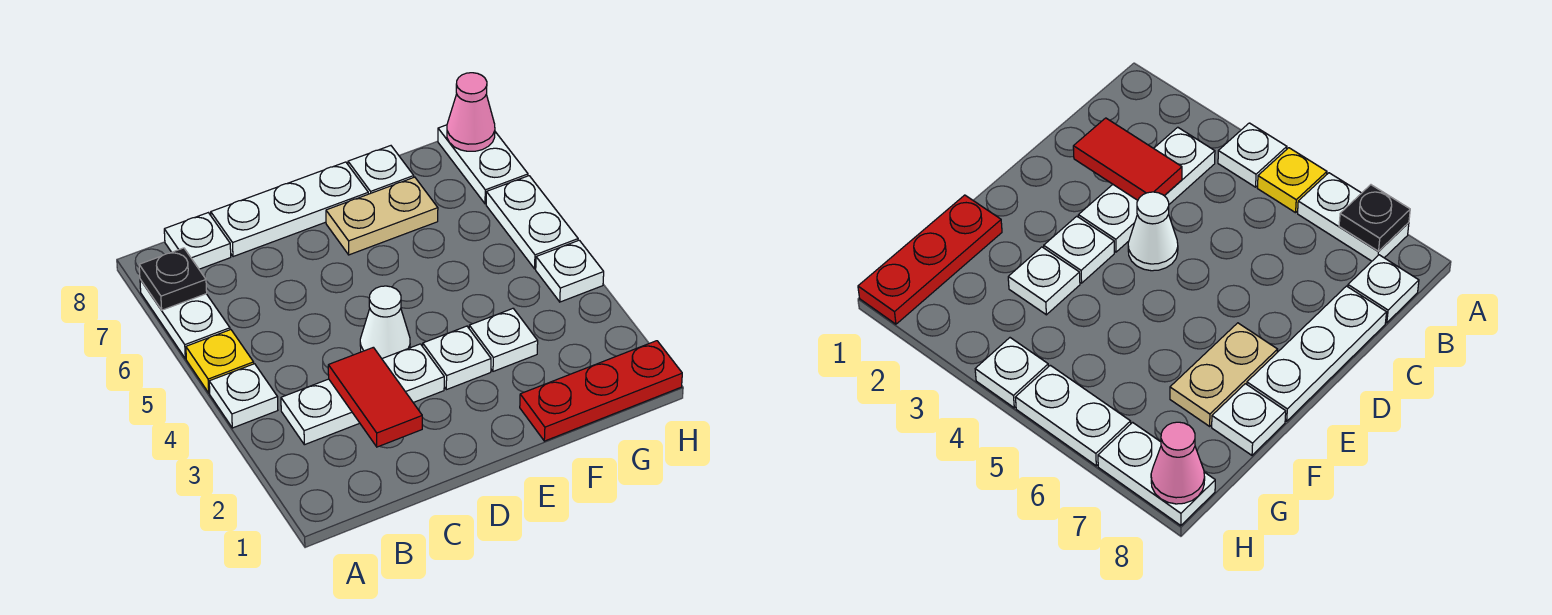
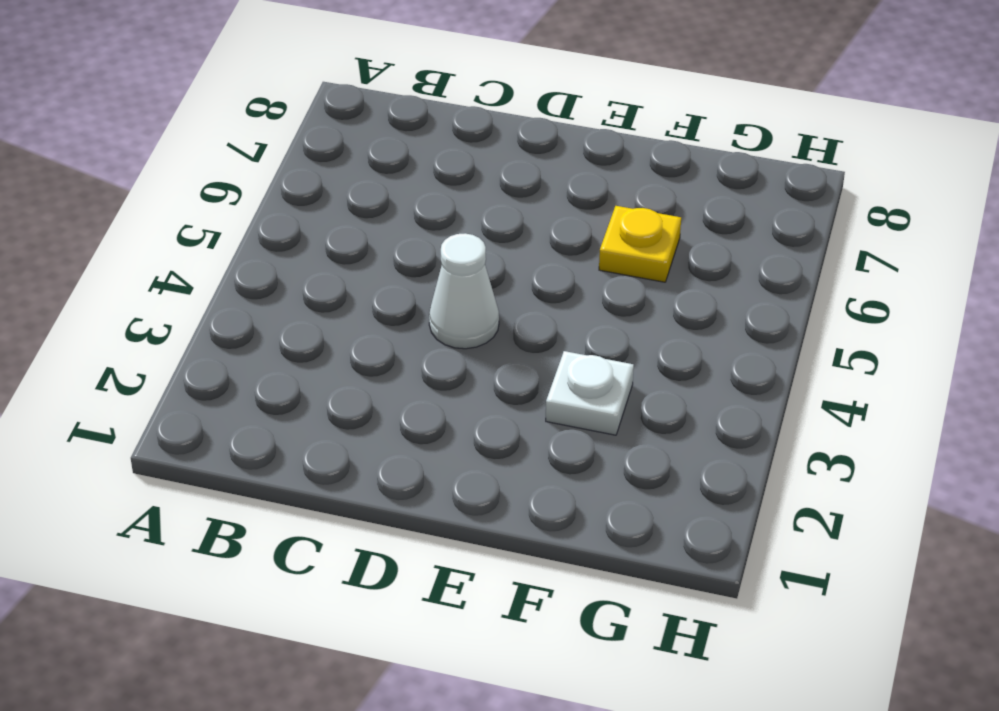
yellow plate F6 level 1 -> yellow plate A5 level 1
none -> white plate A4 level 1
none -> white plate A6:A7 level 1
none -> white plate B3:D3 level 1

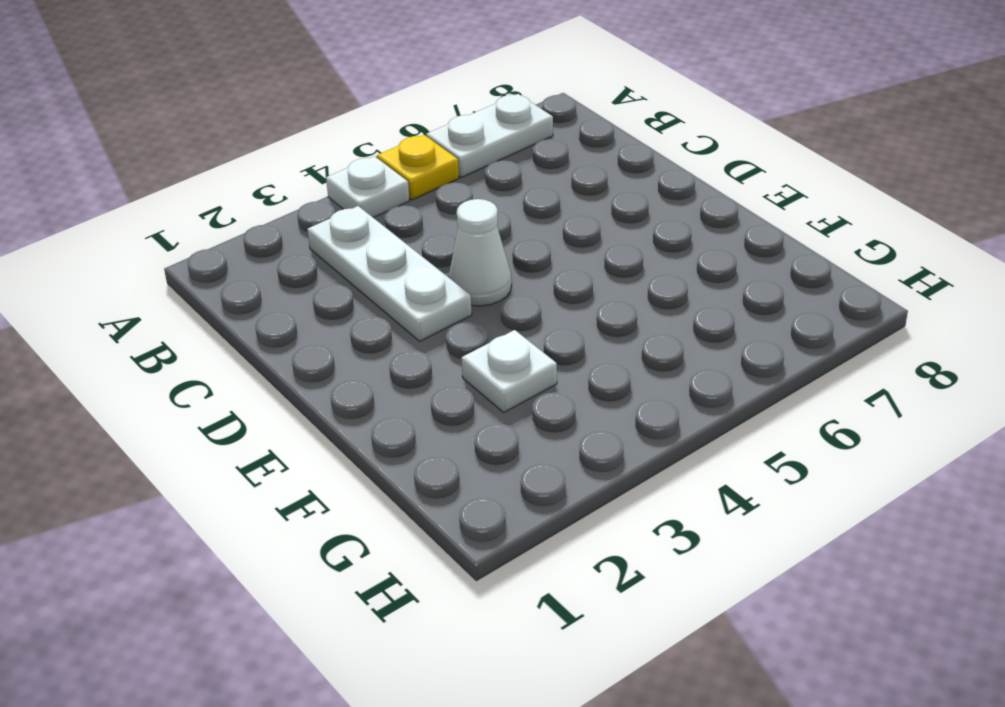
none -> white plate B8 level 1
none -> white plate C8:E8 level 1
none -> white plate E3 level 1

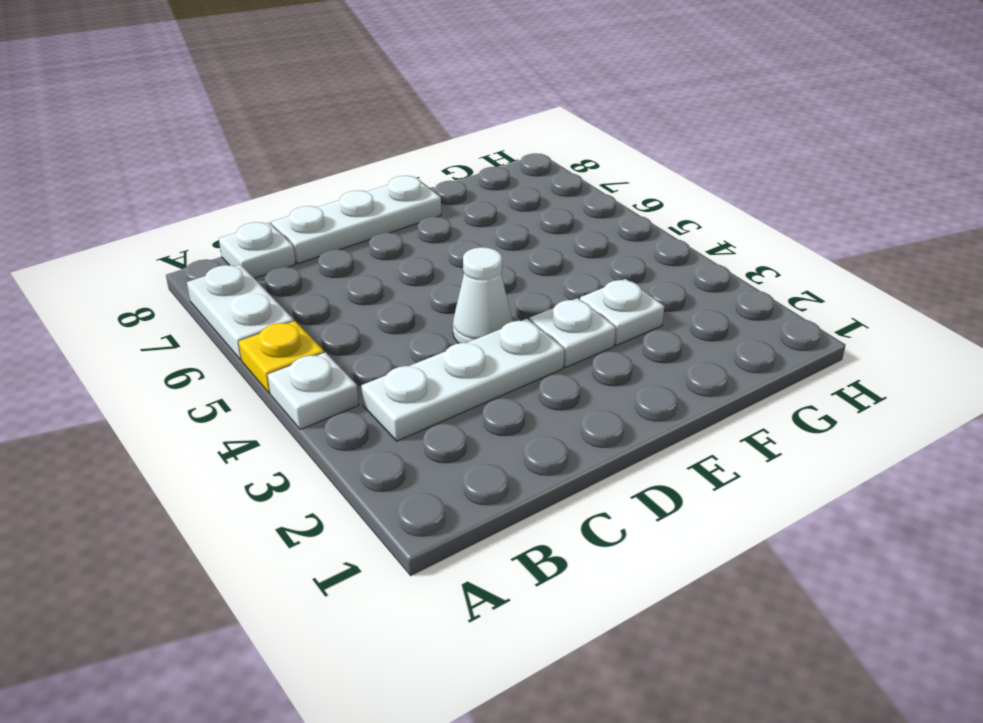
none -> tan plate E7:F7 level 1
none -> red plate F1:H1 level 1
none -> white plate F8 level 1

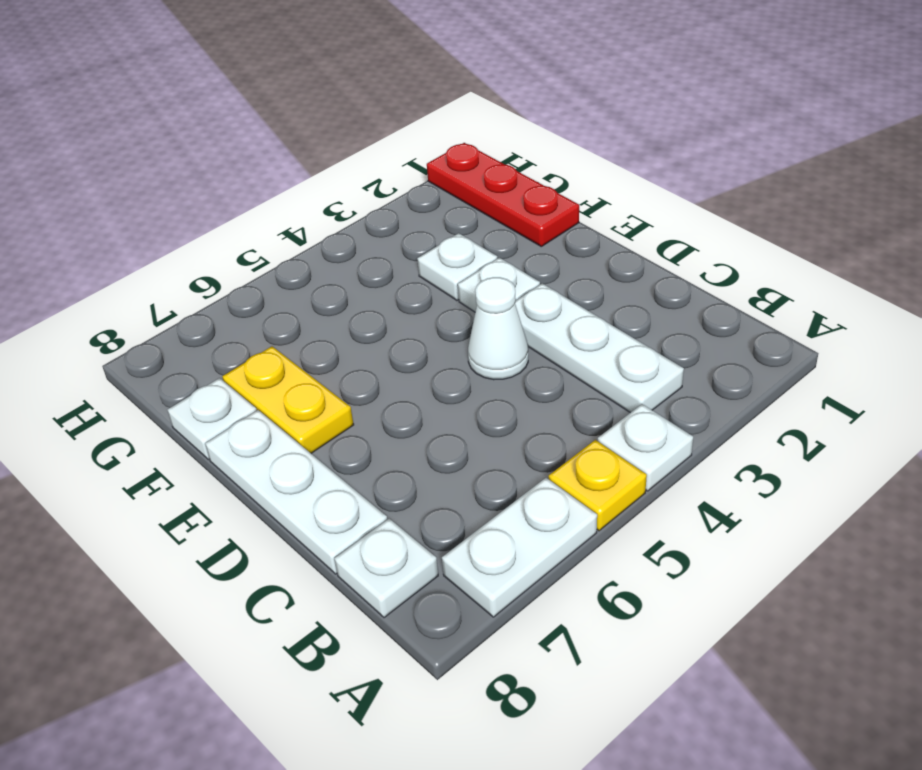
yellow plate E7:F7 level 1 -> tan plate E7:F7 level 1
none -> white plate H4 level 1
none -> white plate H5:H6 level 1
none -> white plate H7:H8 level 1

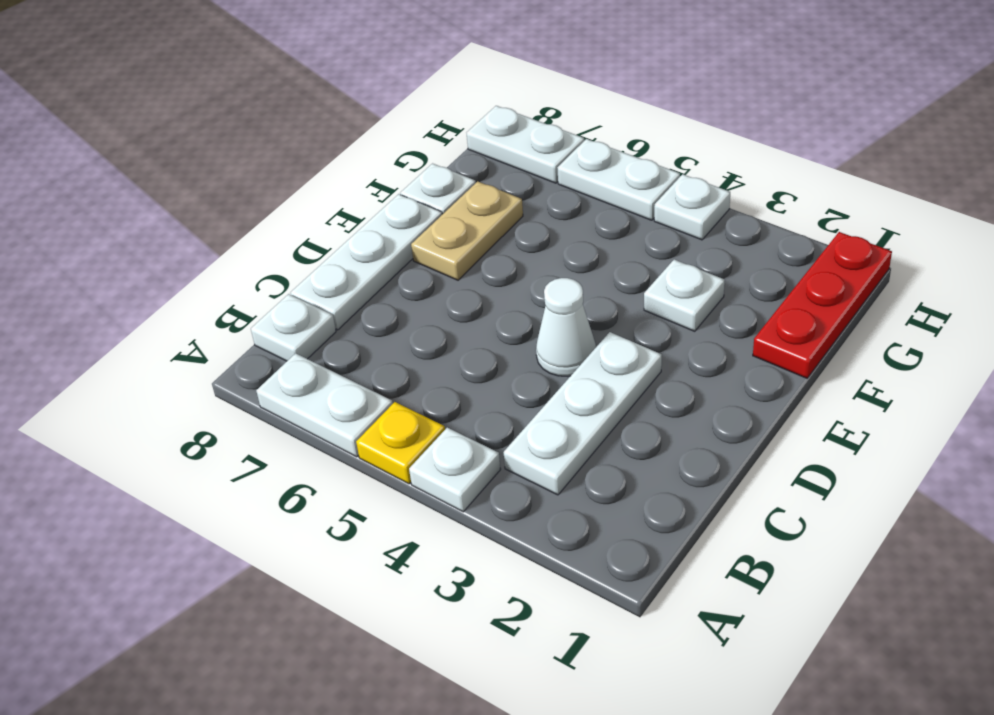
none -> white plate E3 level 1
none -> black plate A7 level 2
none -> red tile C2:C3 level 2

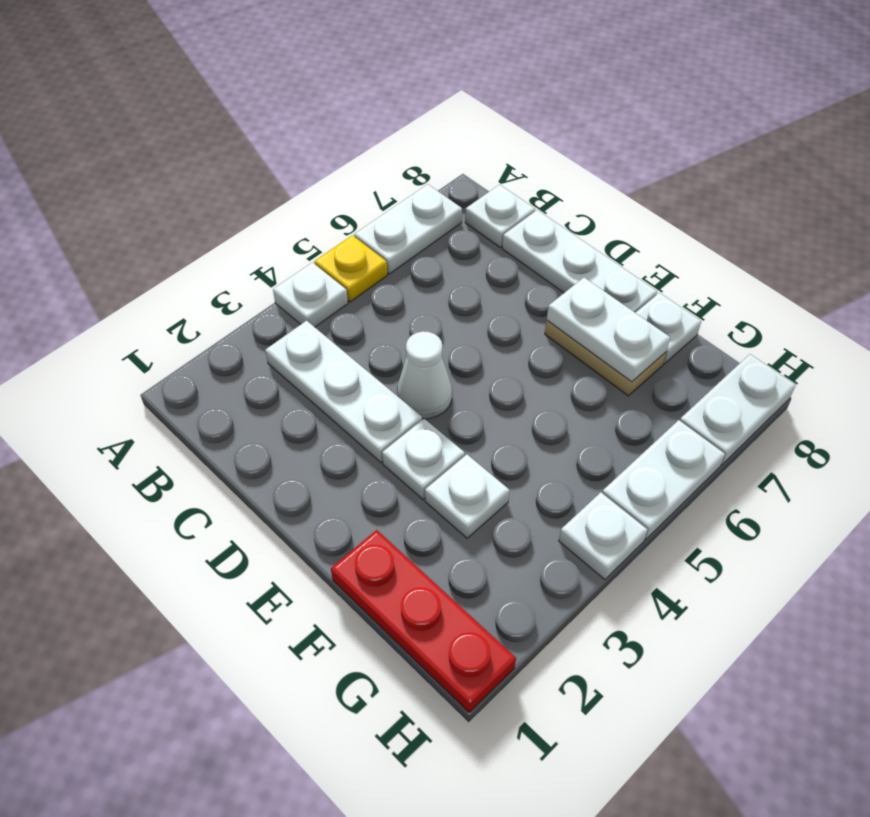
white plate E7:F7 level 2 -> none
none -> black plate A7 level 2
none -> red tile C2:C3 level 2
none -> pink cone H8 level 2

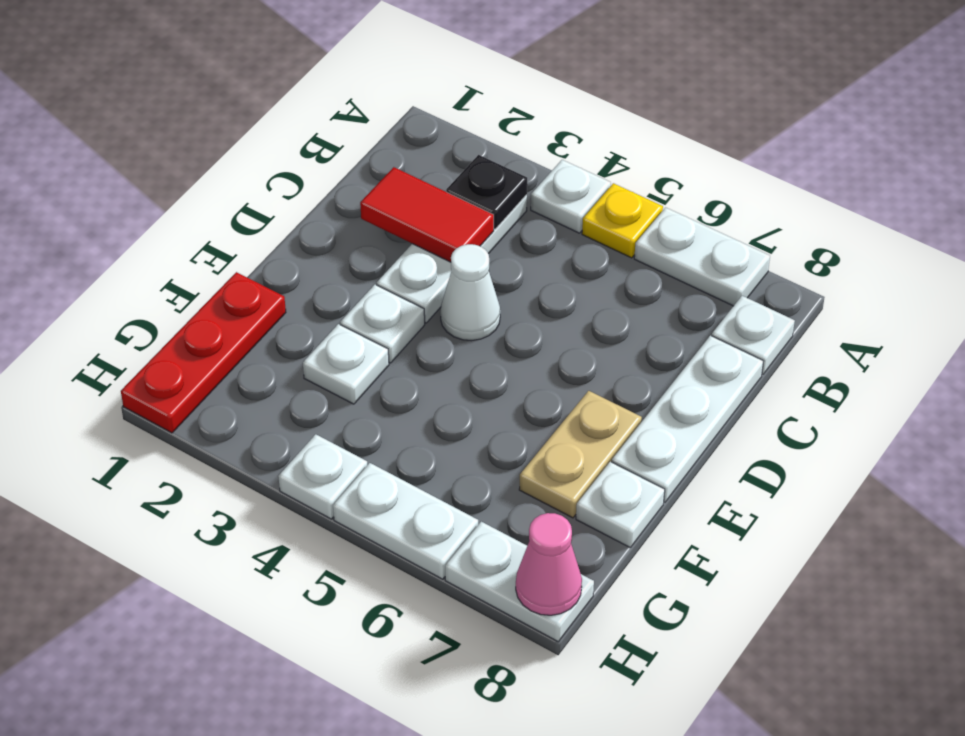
black plate B3 level 2 -> black plate A7 level 2

